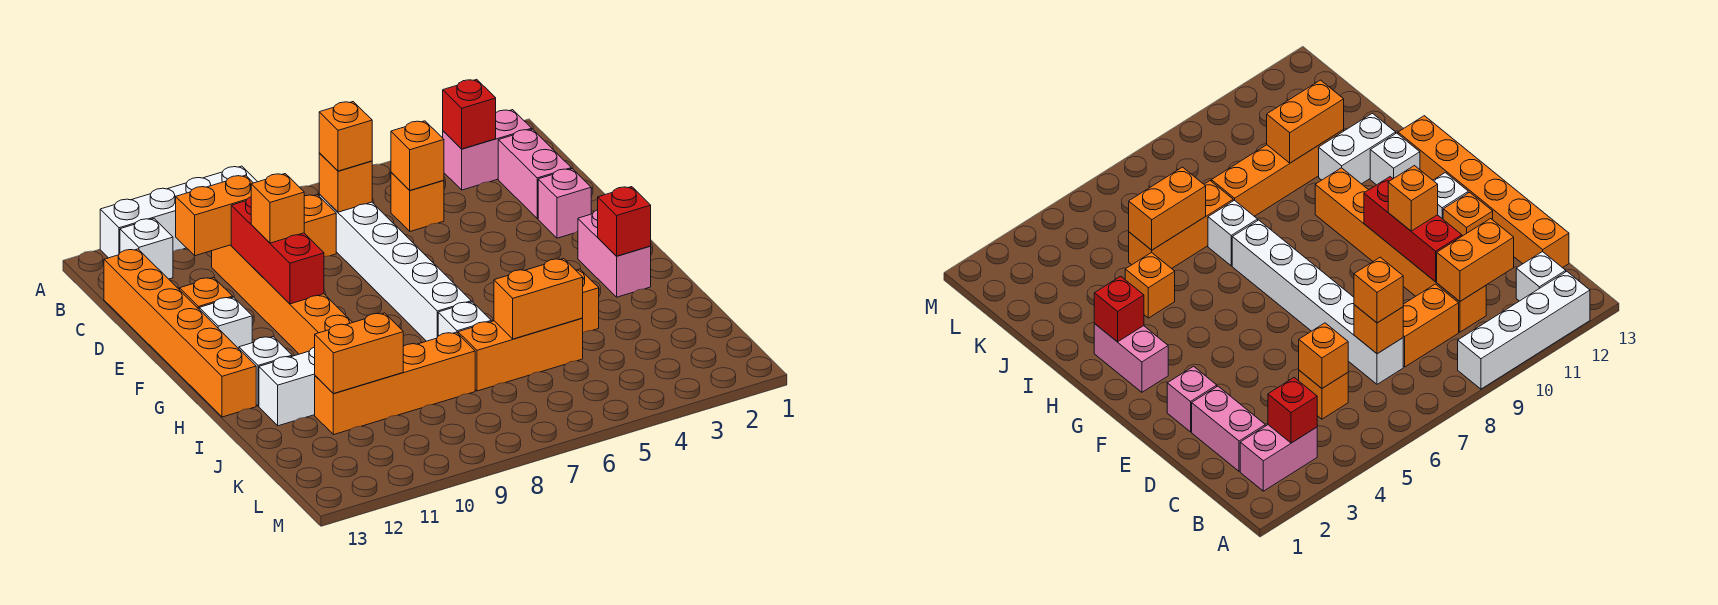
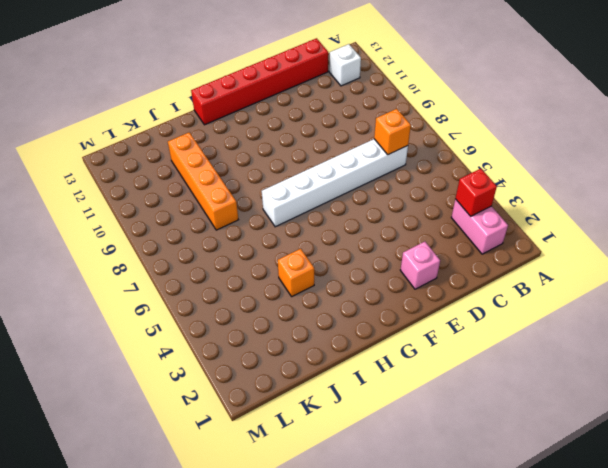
red brick C13:H13 level 1 -> orange brick C13:H13 level 1
none -> white brick A9:A12 level 1
none -> pink brick C2:D2 level 1
none -> orange brick C5 level 1

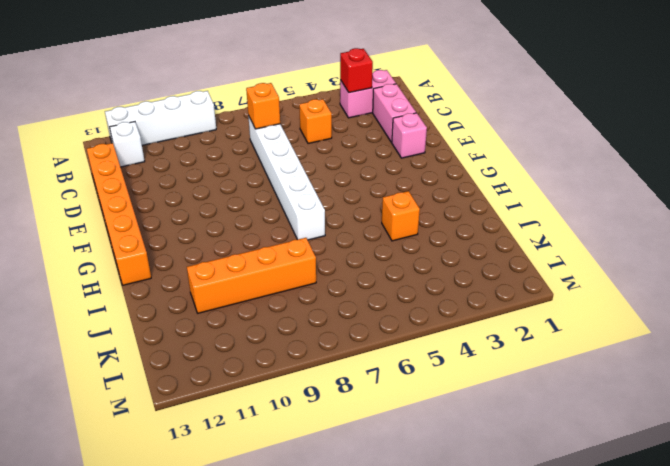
none -> orange brick C8:C9 level 1
none -> orange brick C10:H10 level 1
none -> orange brick E12 level 1

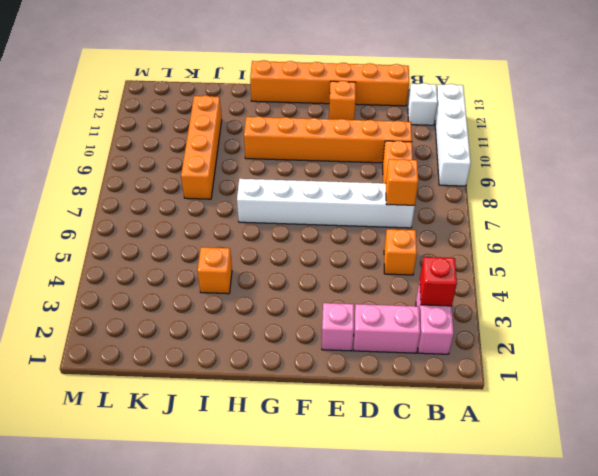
none -> white brick F12 level 1
none -> pink brick G2:H2 level 1
none -> white brick H12 level 1

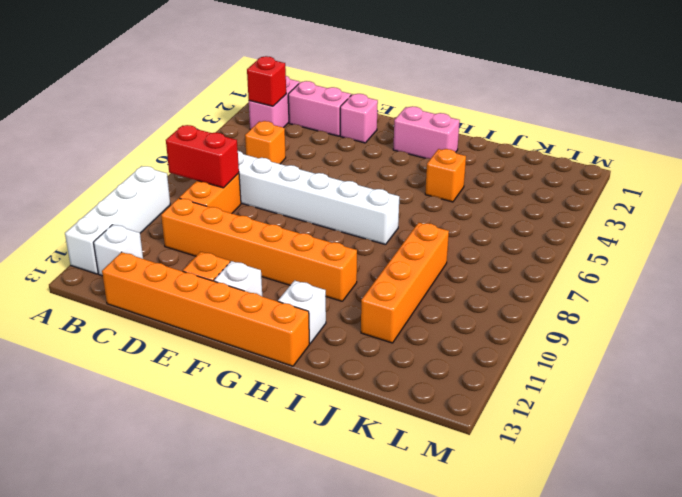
red brick B8:C8 level 2 -> none
none -> white brick I7 level 1
none -> white brick I11:I12 level 1
none -> orange brick J5:J7 level 1

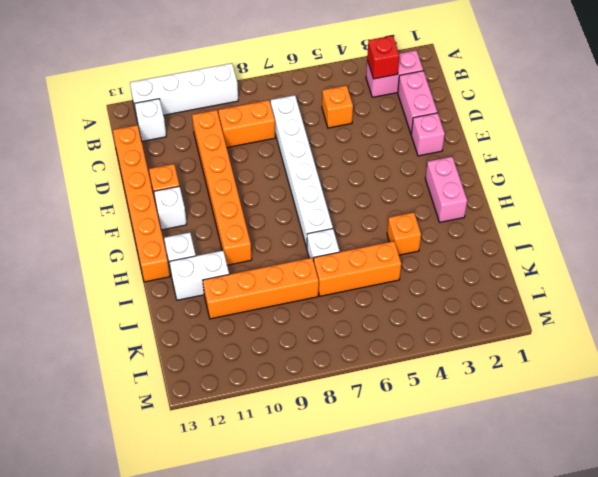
none -> orange brick C5 level 2
none -> orange brick C7 level 2
none -> orange brick C10:C11 level 2

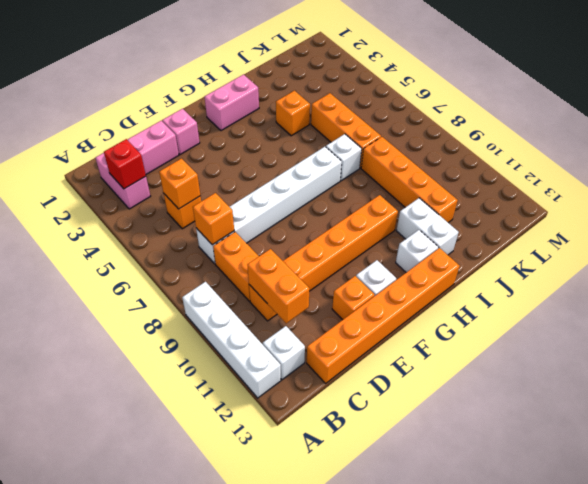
none -> red brick D10:F10 level 2
none -> red brick H2 level 2
none -> orange brick J5:J6 level 2

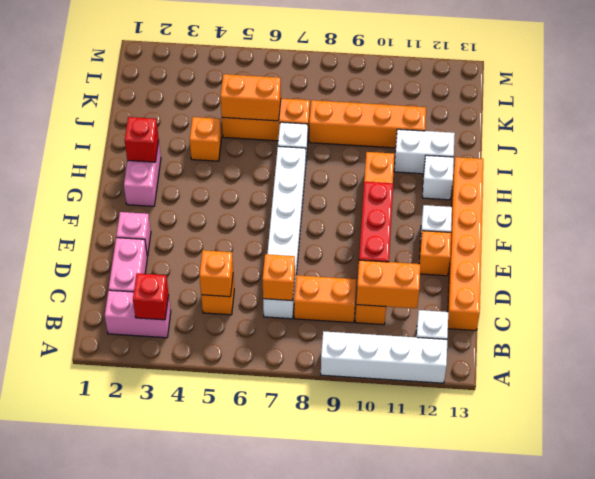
none -> orange brick J10:J11 level 2
none -> orange brick C7 level 3
none -> orange brick E10 level 3

